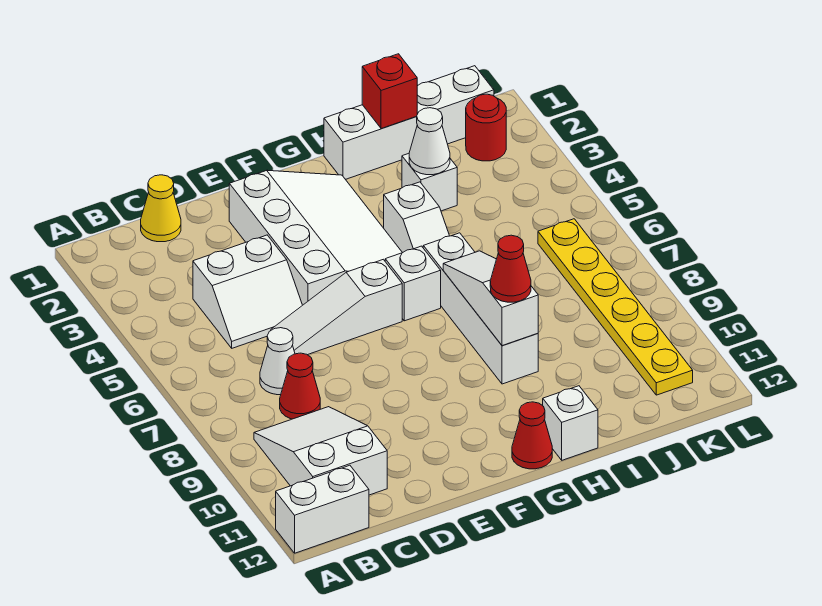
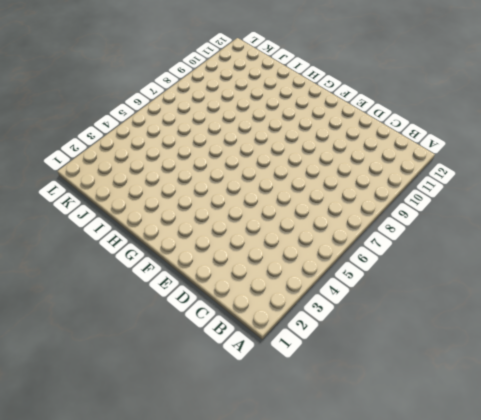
none -> white brick A12:B12 level 1
none -> white slope B9:C11 level 1 top 11
none -> yellow cone C1 level 1

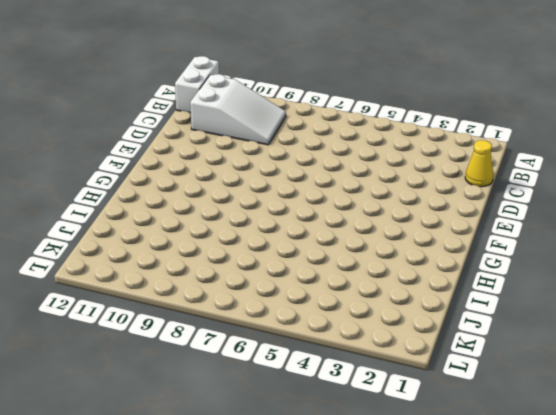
none -> white slope C4:D5 level 1 top 4
none -> white cone C7 level 1
none -> red cone C8 level 1

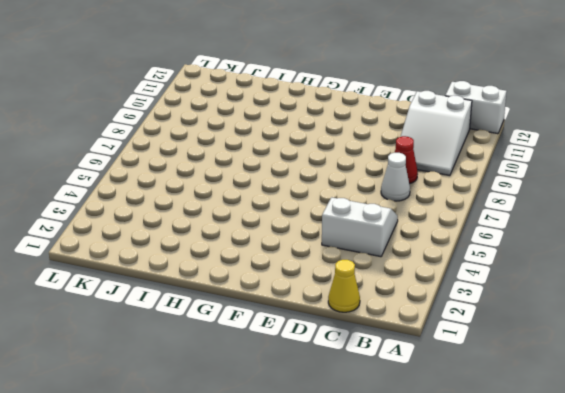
none -> white slope D6:F6 level 1 top F
none -> white slope E2:G5 level 1 top E
none -> white brick G6 level 1

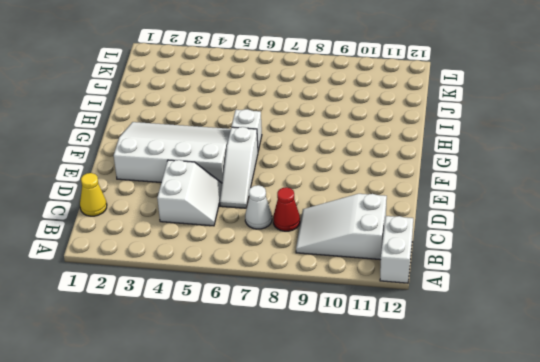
none -> red cone G12 level 1
none -> white brick H1:K1 level 1
none -> white slope H4:H5 level 1 top 4

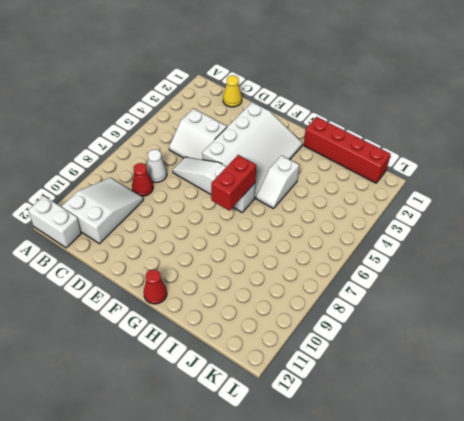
red brick G6:G7 level 2 -> none
red brick H1:K1 level 1 -> white brick H1:K1 level 1
none -> white brick H6:H9 level 1
none -> white brick H12 level 1
none -> white brick I3 level 1

